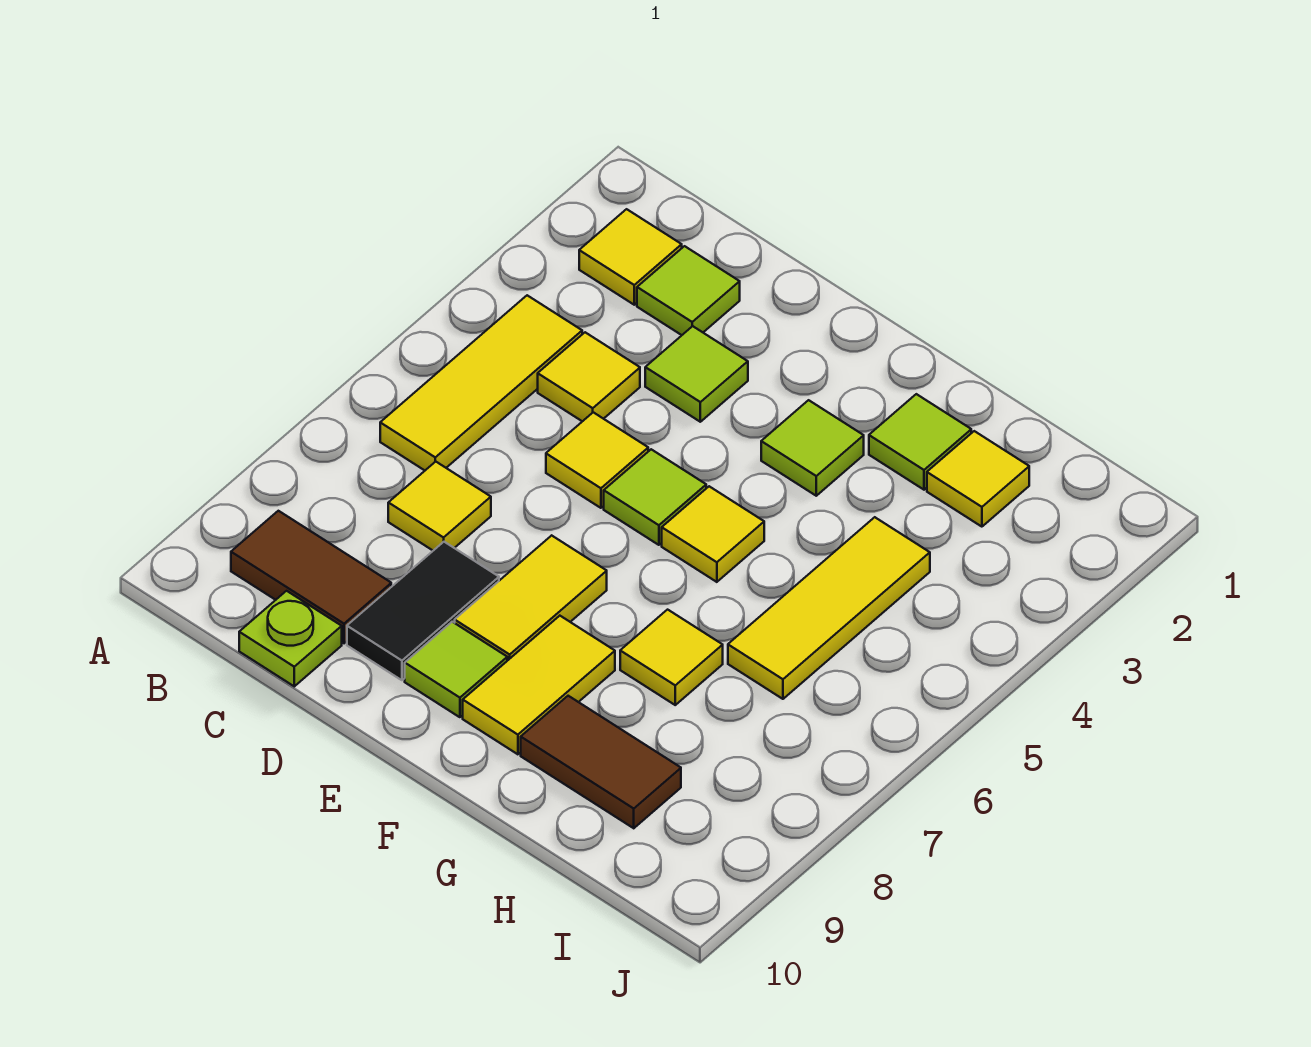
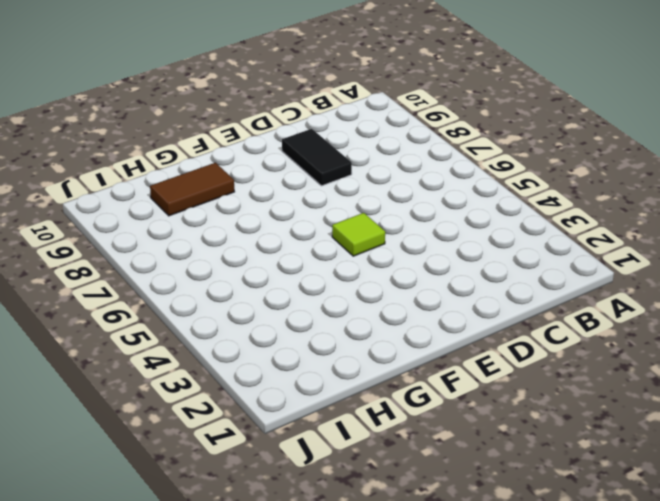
none -> yellow tile B2 level 1
none -> yellow tile B4:B6 level 1
none -> brown tile B9:C9 level 1

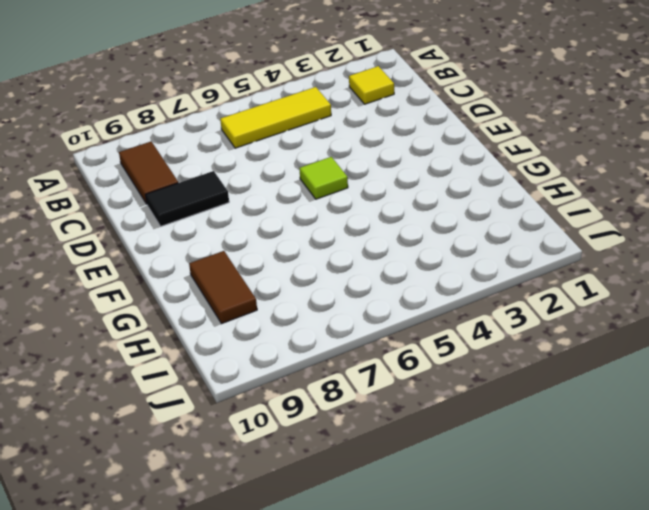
none -> lime tile C2 level 1
none -> yellow tile C4 level 1
none -> yellow tile C7 level 1

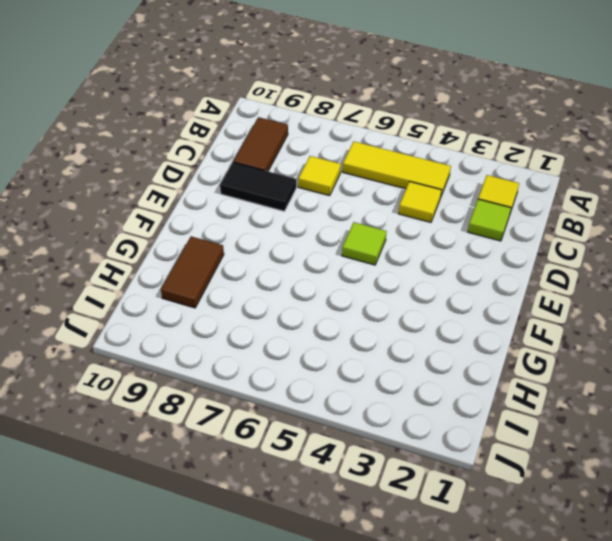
none -> lime plate C10 level 1
none -> lime tile D3 level 1
none -> yellow tile D5 level 1

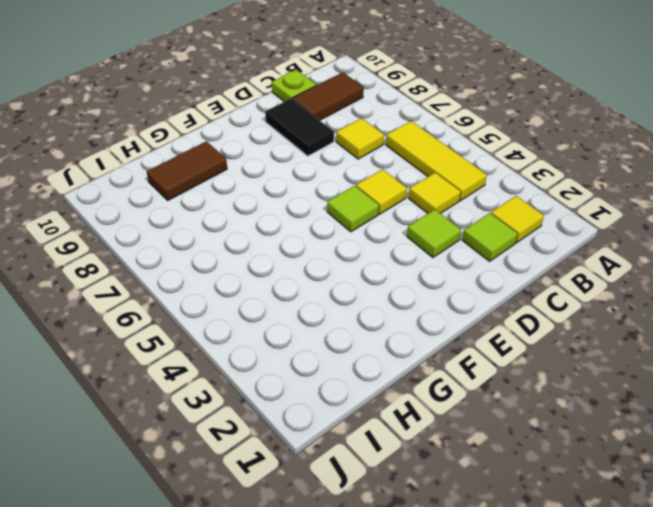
none -> yellow tile E7:E8 level 1
none -> lime tile E9 level 1
none -> lime tile F3 level 1

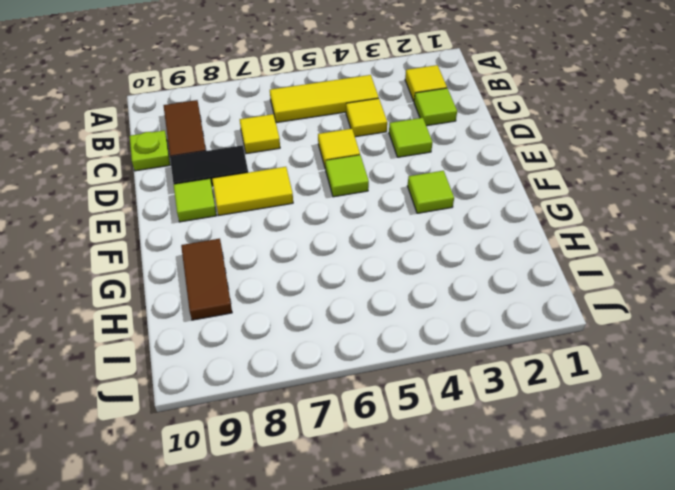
none -> yellow tile F5 level 1
none -> yellow tile F8:F9 level 1
none -> lime tile G2 level 1

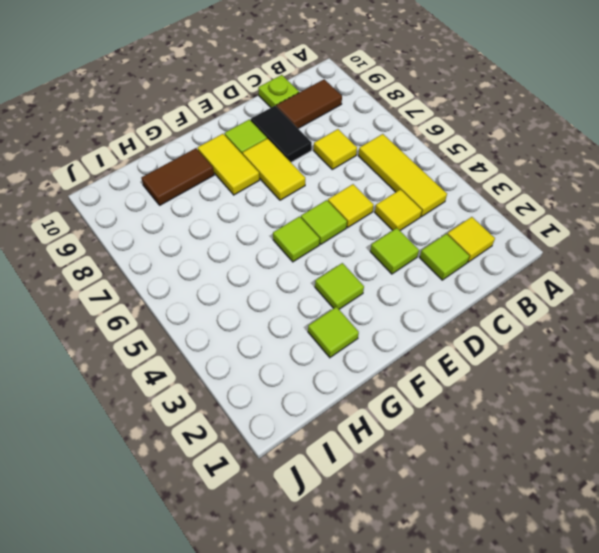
lime tile F5 level 1 -> yellow tile F5 level 1
none -> yellow tile G7 level 1
none -> yellow tile H2 level 1
none -> yellow tile H4:H6 level 1

